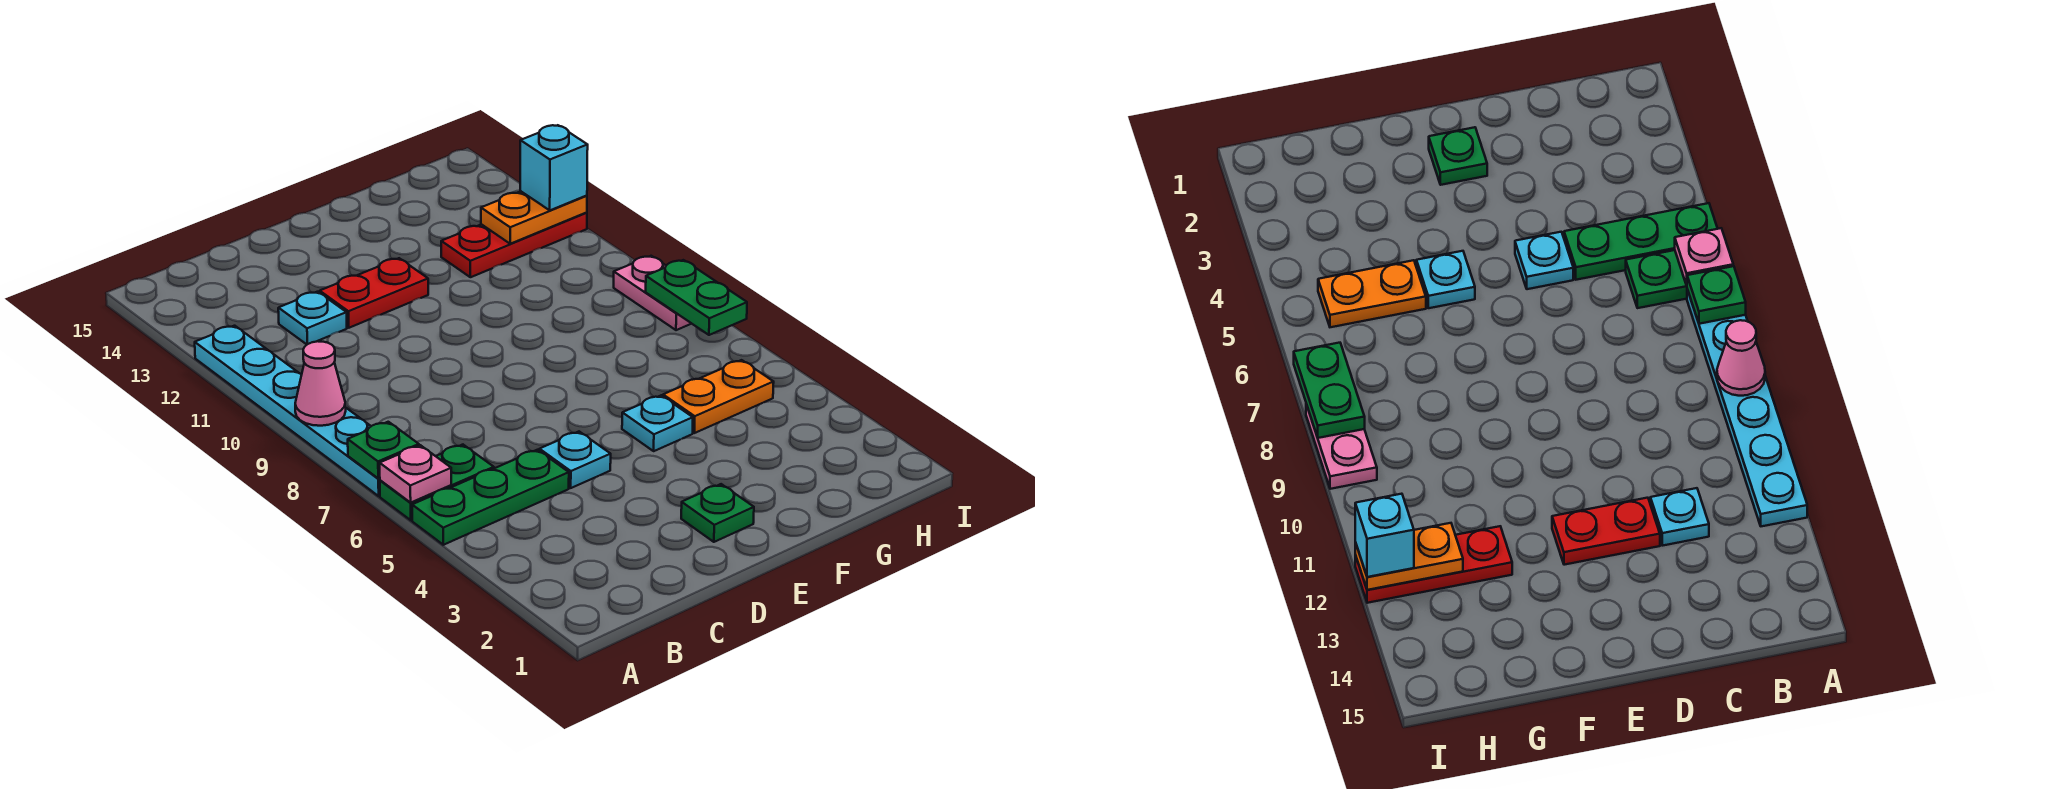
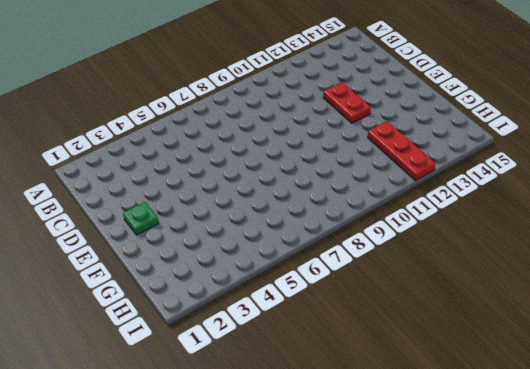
none -> green plate A5:C5 level 1
none -> green plate A6:B6 level 1
none -> cyan plate A7:A12 level 1

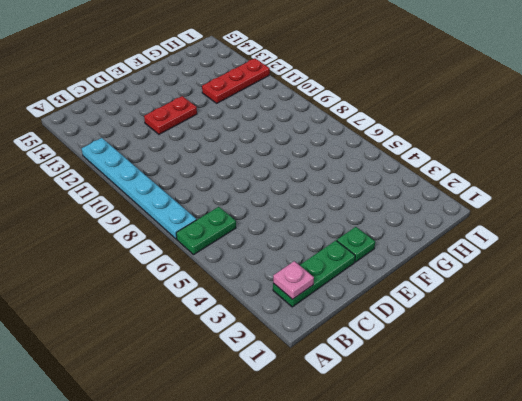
green plate B2:D2 level 1 -> green plate A5:C5 level 1
pink plate B2 level 2 -> pink plate A6 level 2
none -> cyan plate C12 level 1
none -> cyan plate D5 level 1
none -> cyan plate F5 level 1

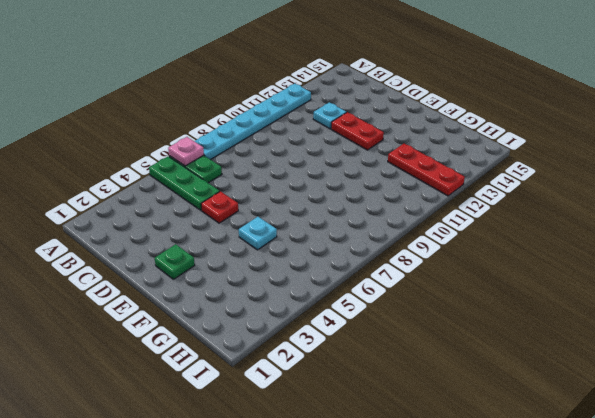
red plate D5 level 1 -> cyan plate D5 level 1
none -> orange plate G5:H5 level 1
none -> pink plate I8:I9 level 1
none -> green plate A7 level 2

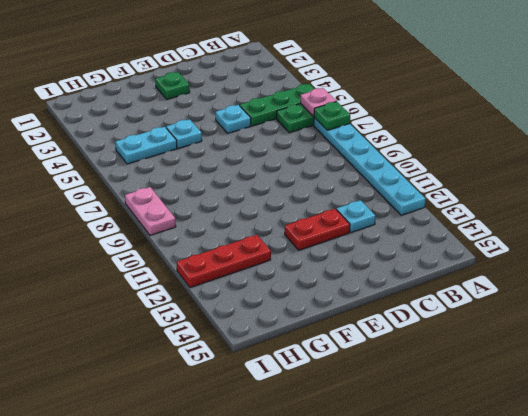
cyan plate G5:H5 level 1 -> orange plate G5:H5 level 1
none -> pink cone A9 level 2
none -> orange plate H12:I12 level 2
none -> green plate I7:I8 level 2

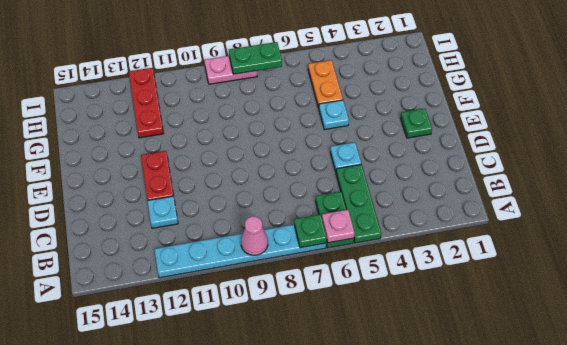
none -> orange plate H12:I12 level 2
none -> cyan brick I12 level 3

